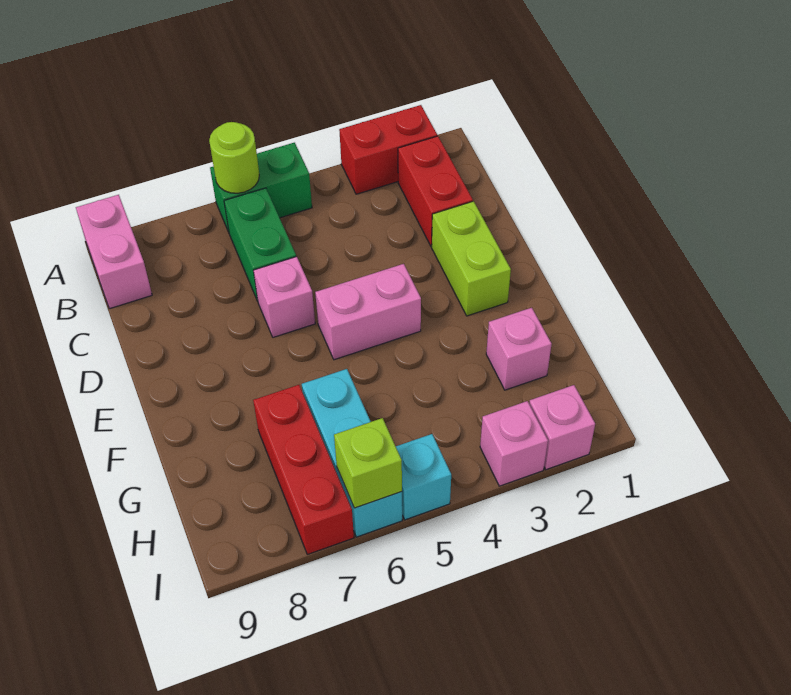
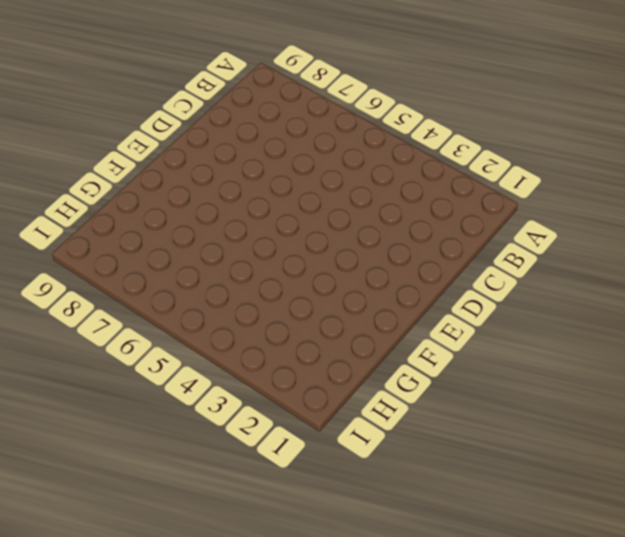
none -> red brick A2:A3 level 1
none -> green brick A5:A6 level 1
none -> pink brick A9:B9 level 1

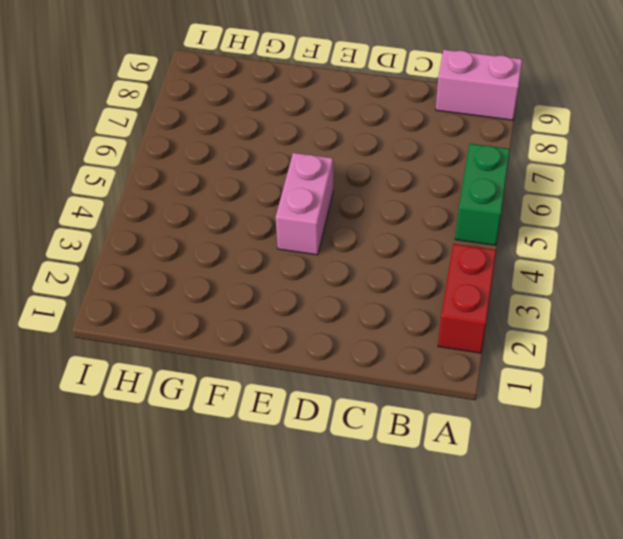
none -> red brick B2:C2 level 1
none -> green brick B6:C6 level 1
none -> lime brick D2:E2 level 1

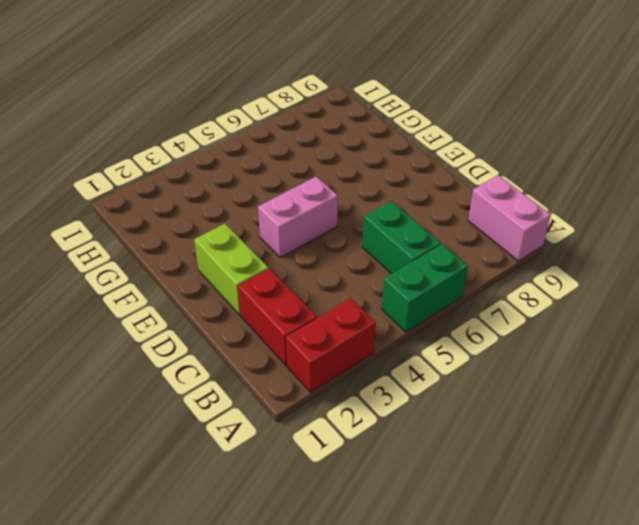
none -> pink brick D6 level 1
none -> pink brick G2 level 1
none -> cyan brick G6:I6 level 1

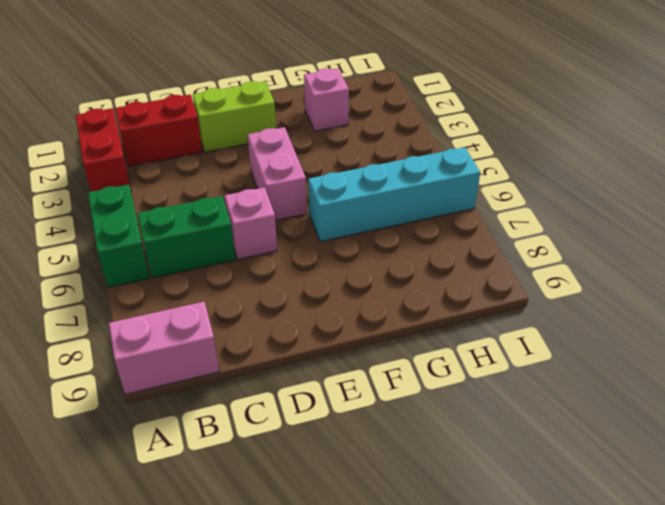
cyan brick F6:I6 level 1 -> cyan brick G6:I6 level 1
none -> red brick G7:I7 level 1
none -> pink brick I2 level 1
none -> pink brick I3 level 1

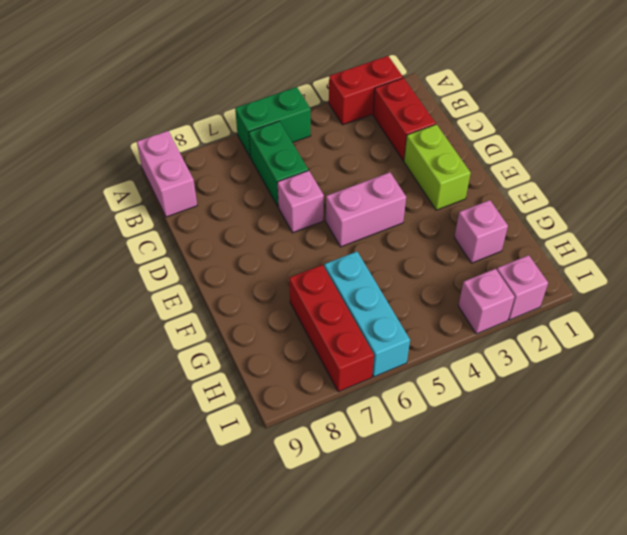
none -> cyan brick I5 level 1
none -> lime round brick A6 level 2
none -> lime brick I6 level 2

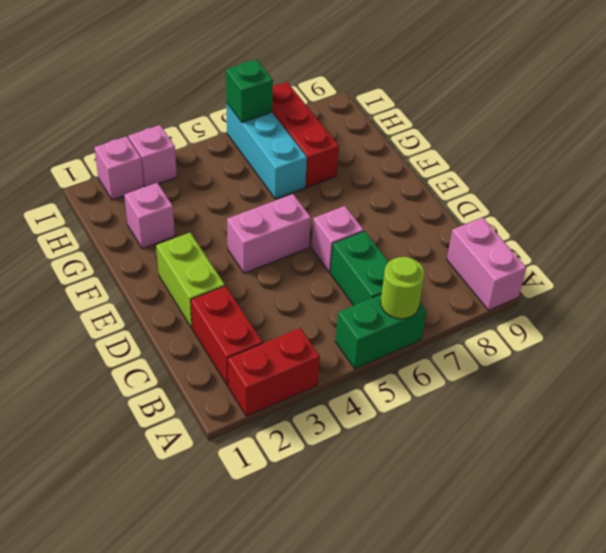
green brick I6 level 2 -> lime brick I6 level 2
none -> cyan brick I5 level 1

